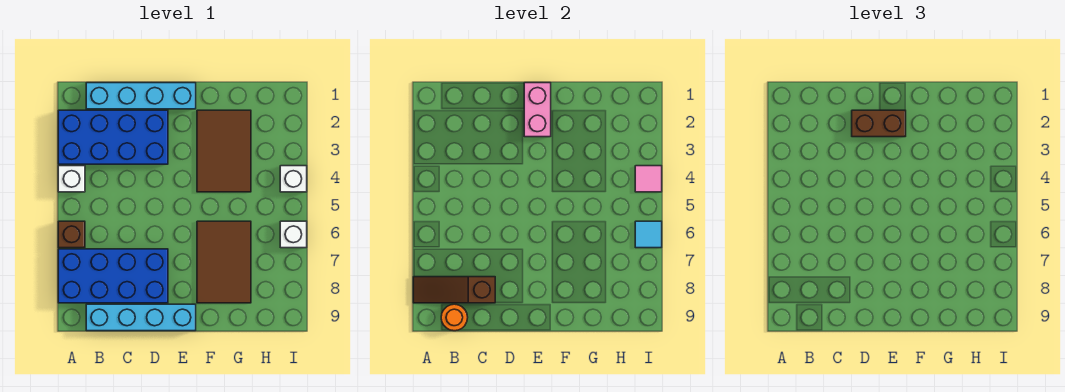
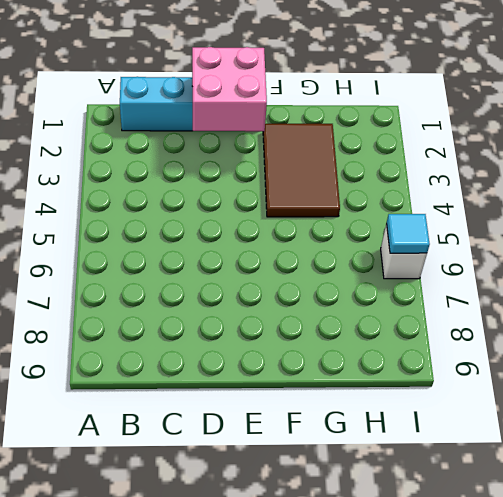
pink brick D1:E2 level 2 -> pink brick E1:E2 level 2
none -> blue brick A2:D3 level 1
none -> white brick A4 level 1
none -> brown brick A6 level 1

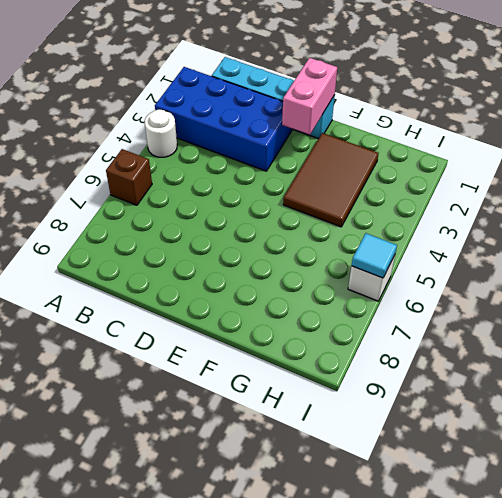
white round brick A4 level 1 -> white brick A4 level 1
none -> blue brick A7:D8 level 1
none -> cyan brick B9:E9 level 1
none -> brown tile F6:G8 level 1

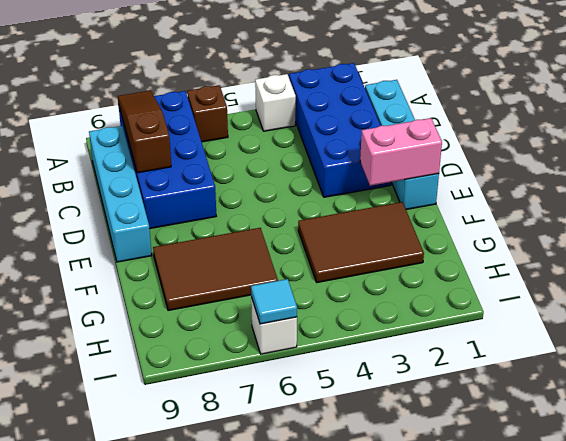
none -> white brick I4 level 1
none -> orange round brick B9 level 2
none -> pink tile I4 level 2

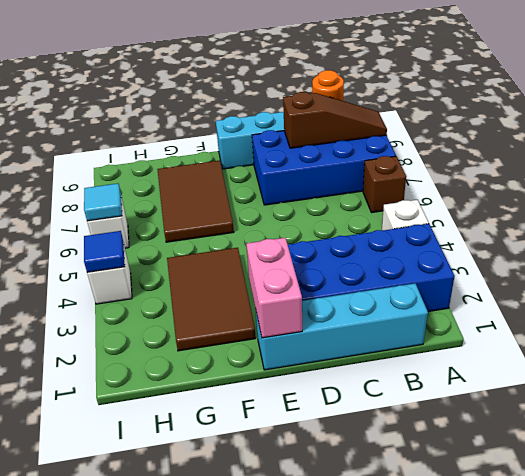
blue tile I4 level 2 -> pink tile I4 level 2
none -> brown brick D2:E2 level 3

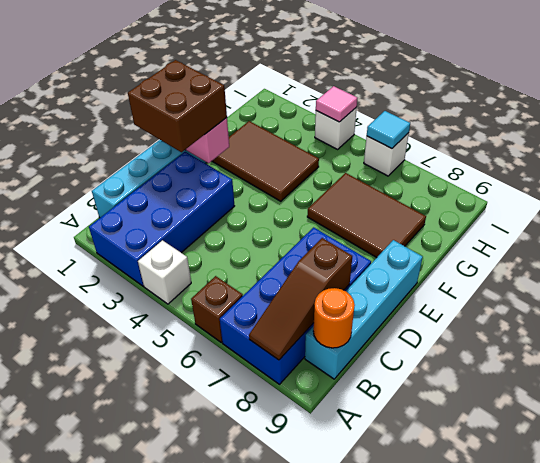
brown brick D1:E2 level 3 -> brown brick D2:E2 level 3

